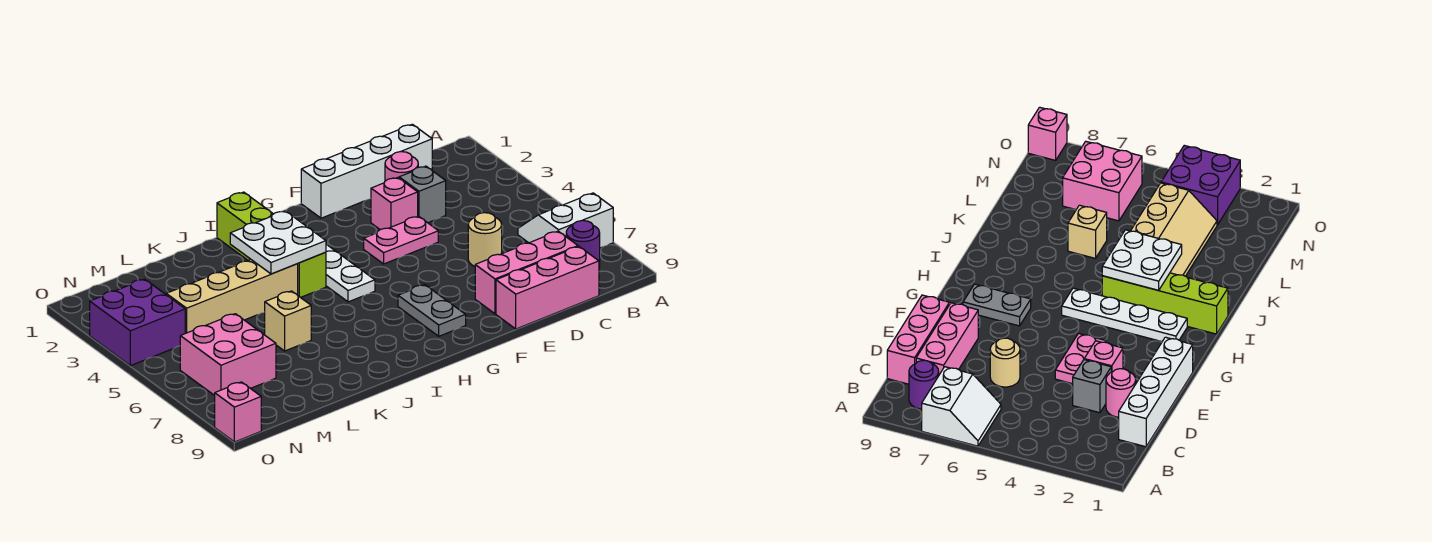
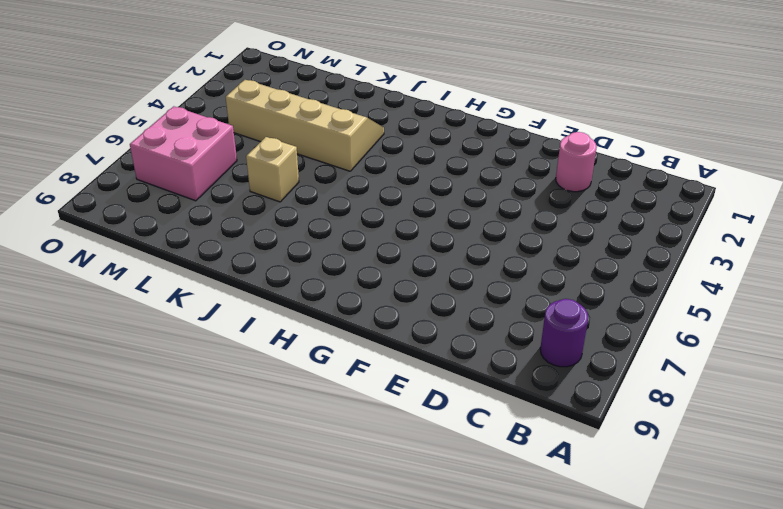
none -> white slope A6:B7 level 1 top 7
none -> white brick C1:F1 level 1
none -> pink brick C8:E8 level 1

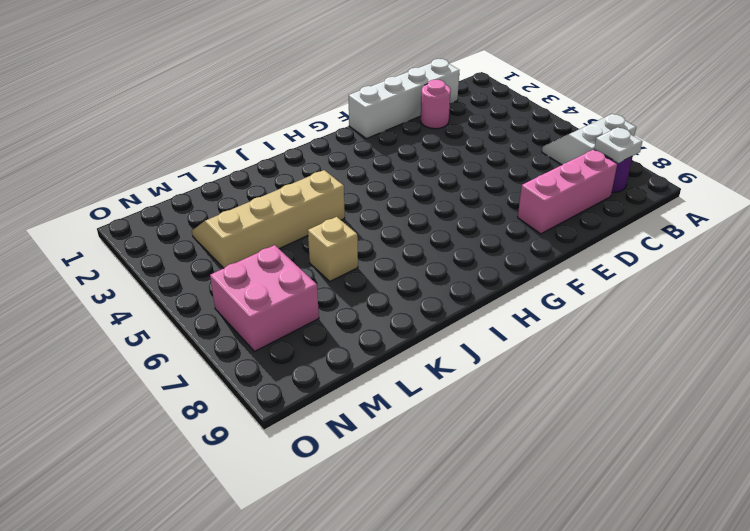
white plate B8 level 2 -> none
none -> pink brick C9:E9 level 1
none -> grey brick D3 level 1
none -> tan round brick D6 level 1

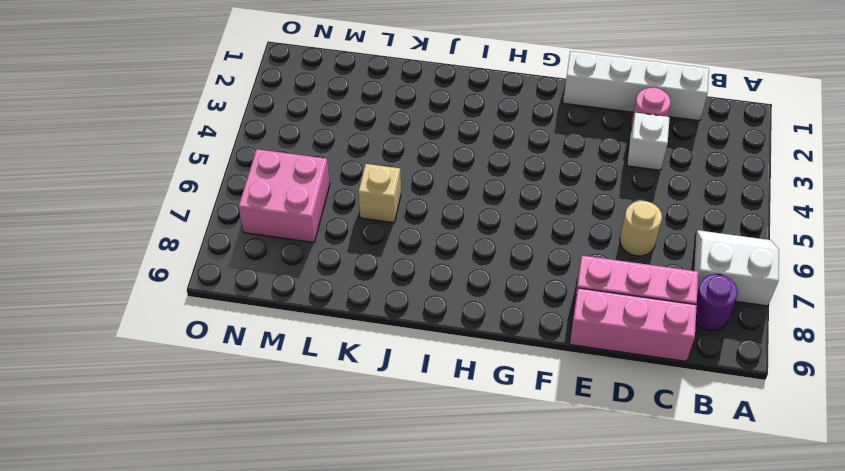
white brick D3 level 1 -> grey brick D3 level 1
none -> pink brick E3 level 1
none -> pink plate E4:F4 level 1
none -> grey plate G7:G8 level 1

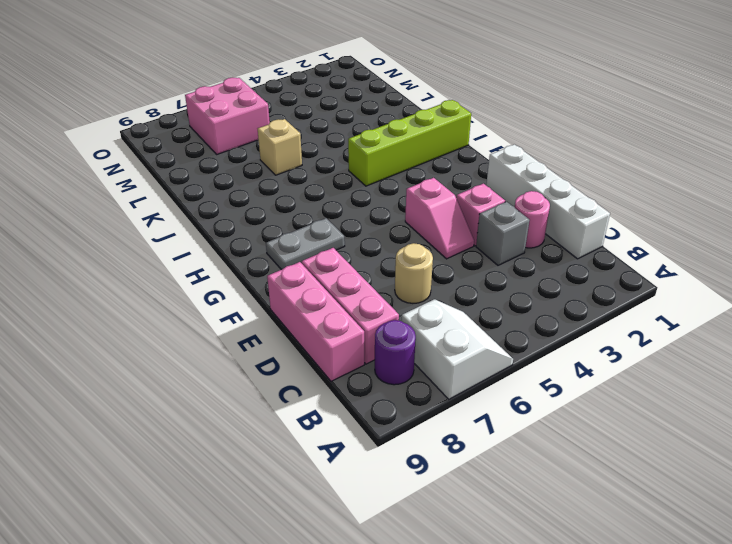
pink slope E4:F4 level 1 top F -> pink plate E4:F4 level 1
none -> white plate H2:H5 level 1
none -> tan slope J3:M4 level 1 top 4
none -> purple brick N3:O4 level 1

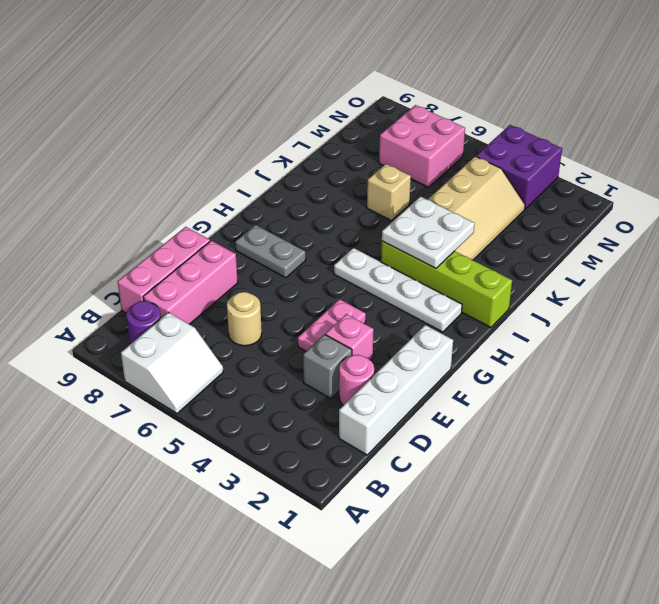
none -> pink brick O9 level 1

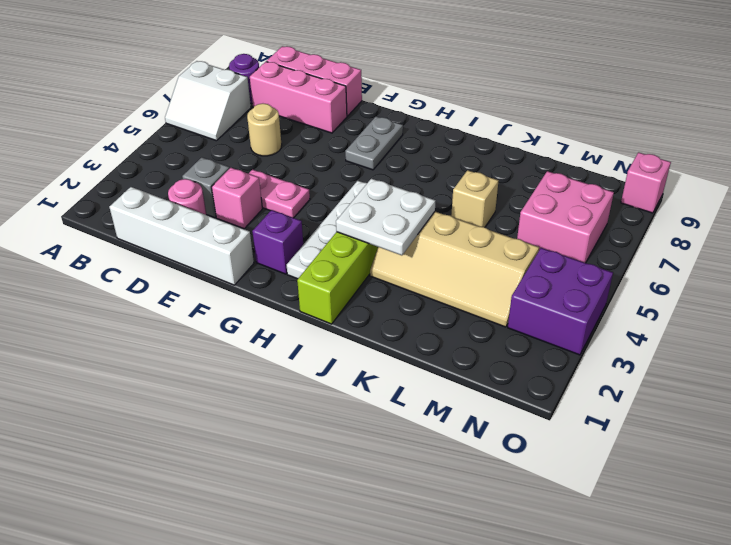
purple brick G2 level 1 -> none

